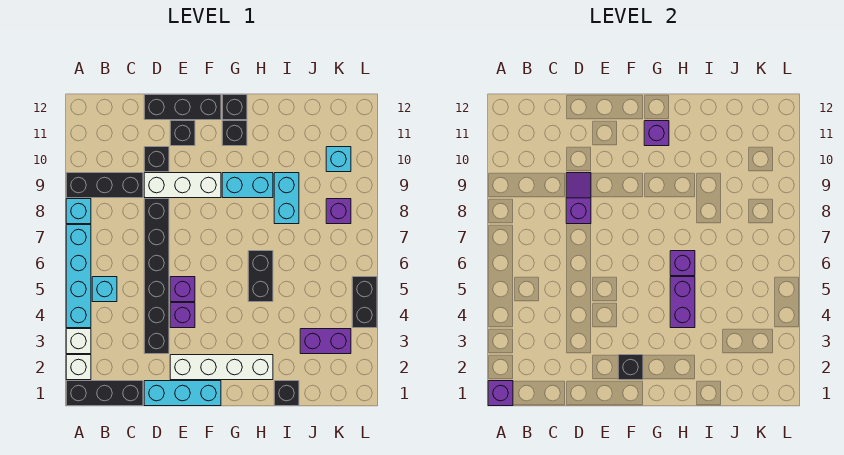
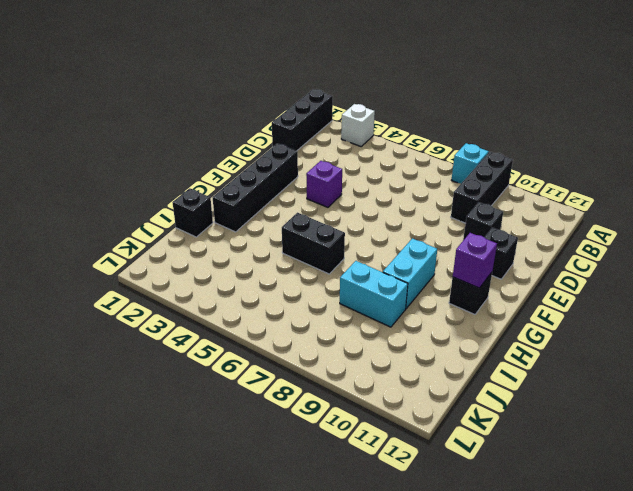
black brick E2:H2 level 1 -> white brick E2:H2 level 1
none -> white brick A2 level 1
none -> cyan brick A4:A7 level 1
none -> cyan brick B5 level 1
none -> cyan brick D1:F1 level 1

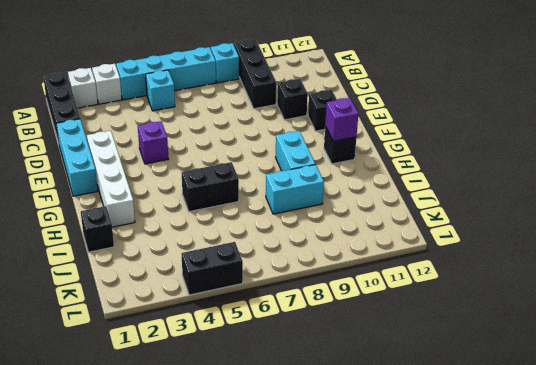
none -> black brick D3:D8 level 1
none -> white brick D9:F9 level 1
none -> black brick D12:F12 level 1
none -> purple brick E5 level 1

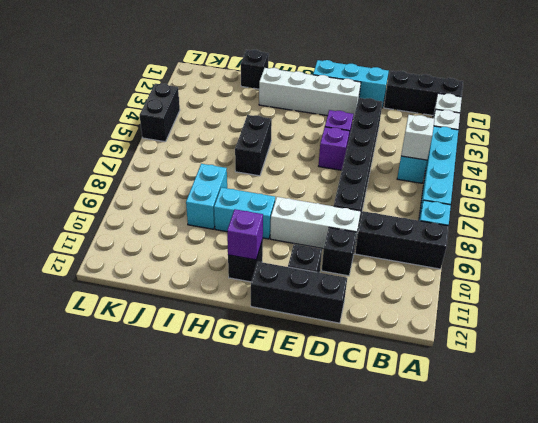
white brick B5 level 2 -> none
none -> black brick G12 level 1
none -> purple brick J3:K3 level 1
none -> purple brick K8 level 1
none -> cyan brick K10 level 1

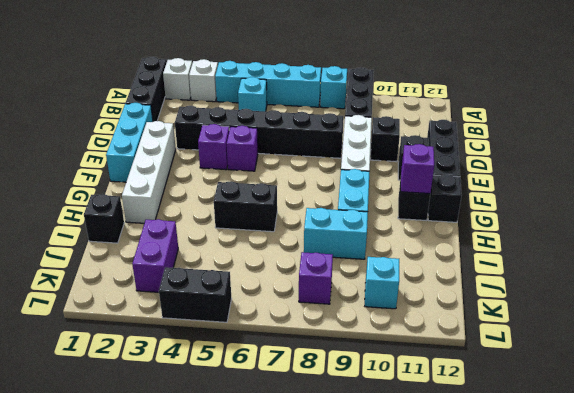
none -> purple brick A1 level 2
none -> purple slope D8:D9 level 2 top 8
none -> black brick F2 level 2
none -> purple brick H4:H5 level 2

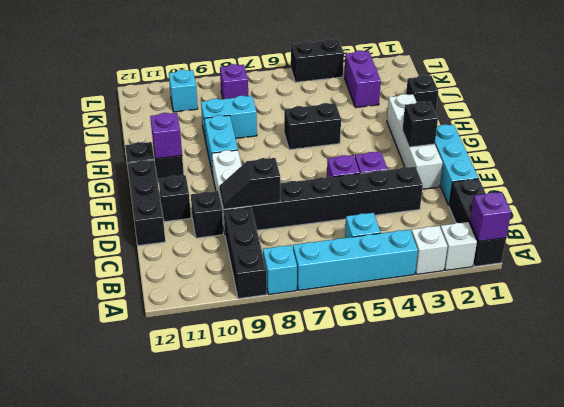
black slope D8:D9 level 2 top 8 -> purple slope D8:D9 level 2 top 8
none -> purple brick H4:H5 level 2
none -> purple brick H6 level 2

